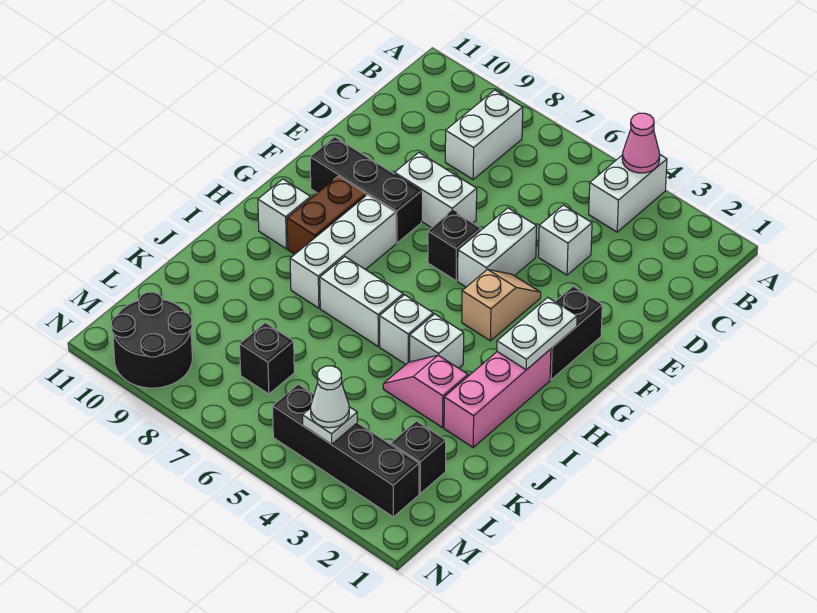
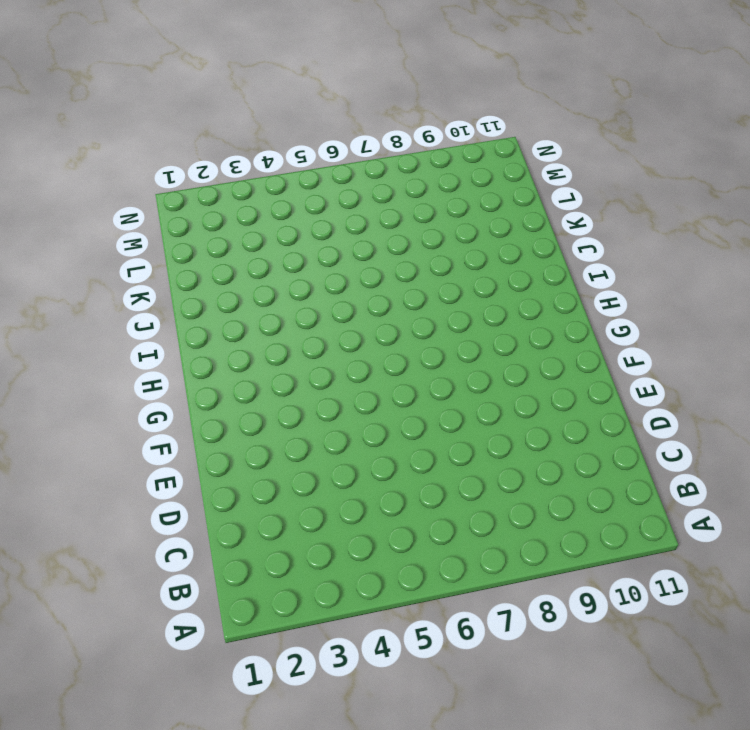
none -> white brick A4:B4 level 1
none -> white brick B8:C8 level 1
none -> white brick D4 level 1

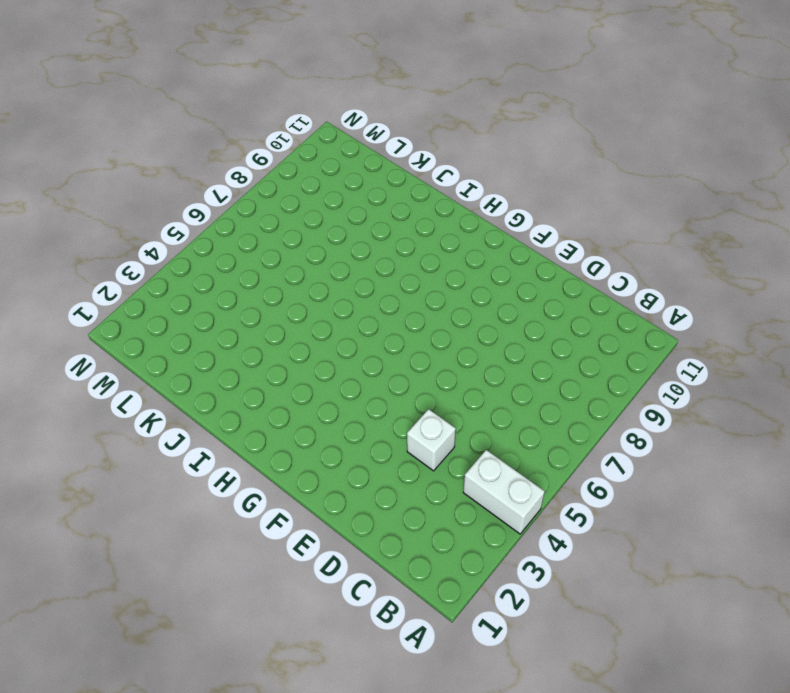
none -> white brick B8:C8 level 1
none -> white brick E5:F5 level 1
none -> white brick E7:E8 level 1

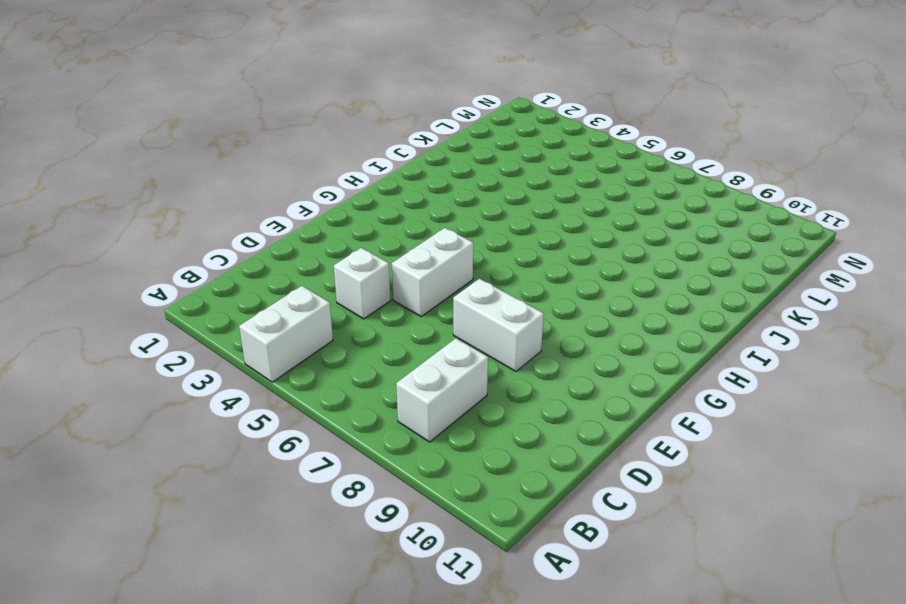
none -> black brick F2:G2 level 1
none -> tan slope F4:G4 level 1 top G
none -> black brick F6 level 1

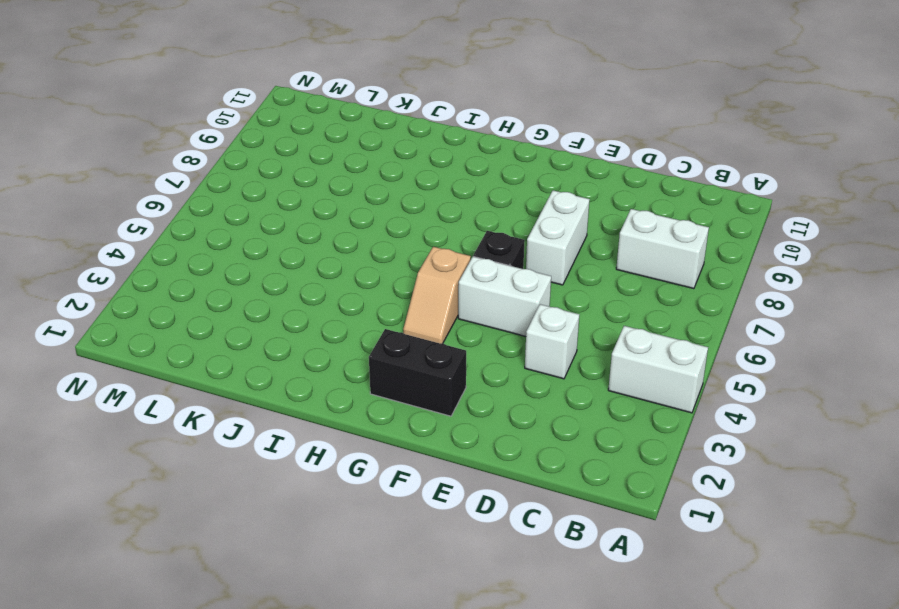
tan slope G4:G5 level 1 top 5 -> tan slope F4:G4 level 1 top G
none -> black brick F8:F10 level 1
none -> white brick G8:I8 level 1
none -> brown brick G9:H9 level 1

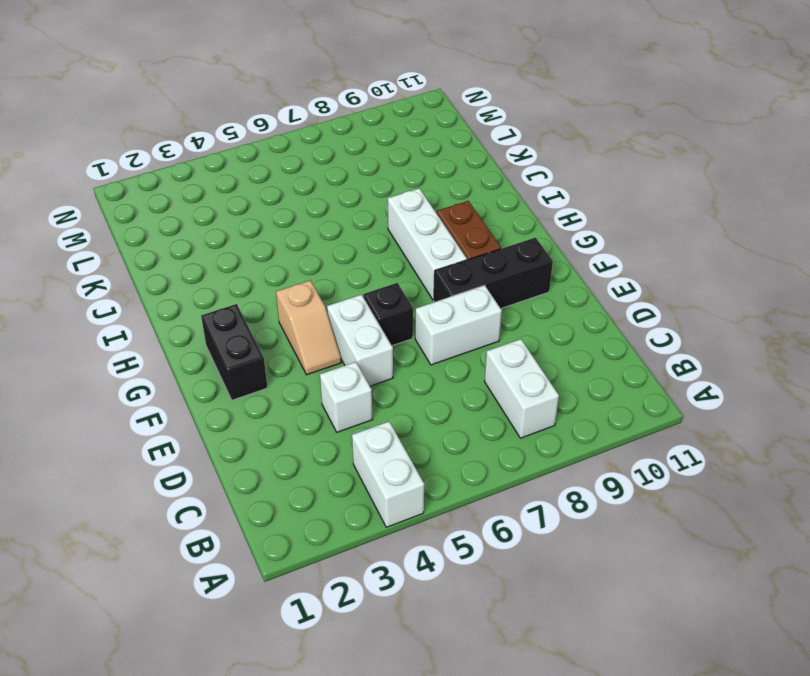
none -> pink brick H2:J2 level 1
none -> white brick H10 level 1
none -> white brick I4 level 1

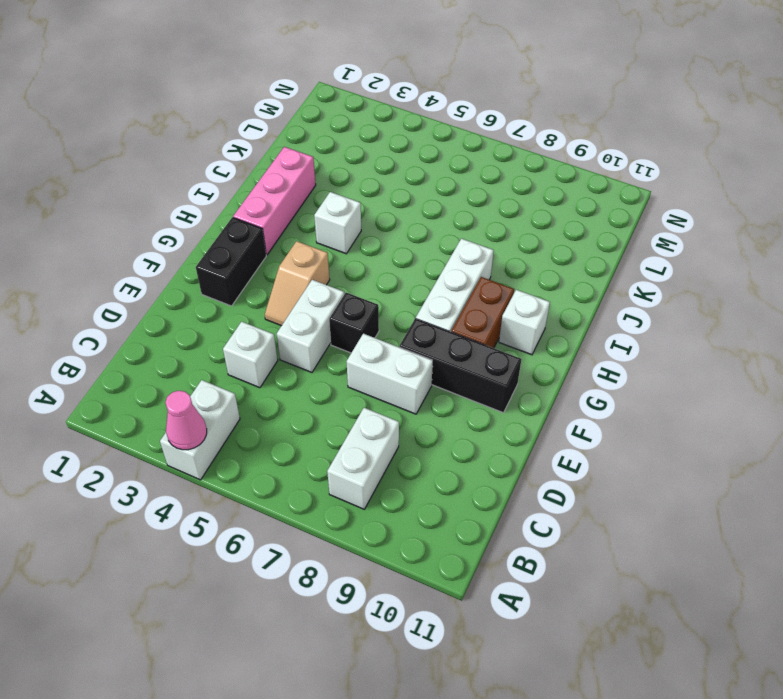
none -> white brick I5 level 1
none -> white brick I6:I7 level 1
none -> pink slope J3:J4 level 1 top 3

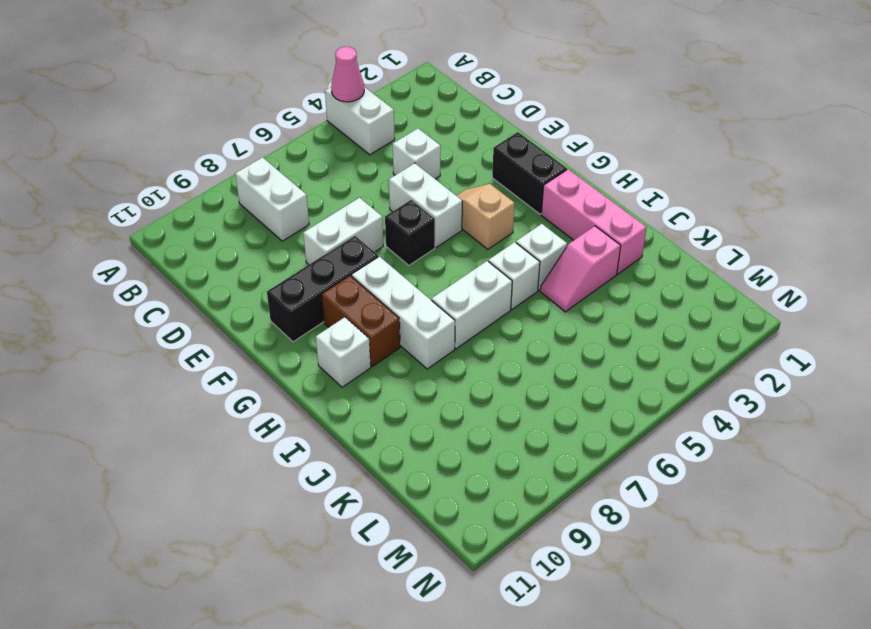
none -> black brick L2 level 1
none -> black brick L7 level 1
none -> black brick M2:M5 level 1

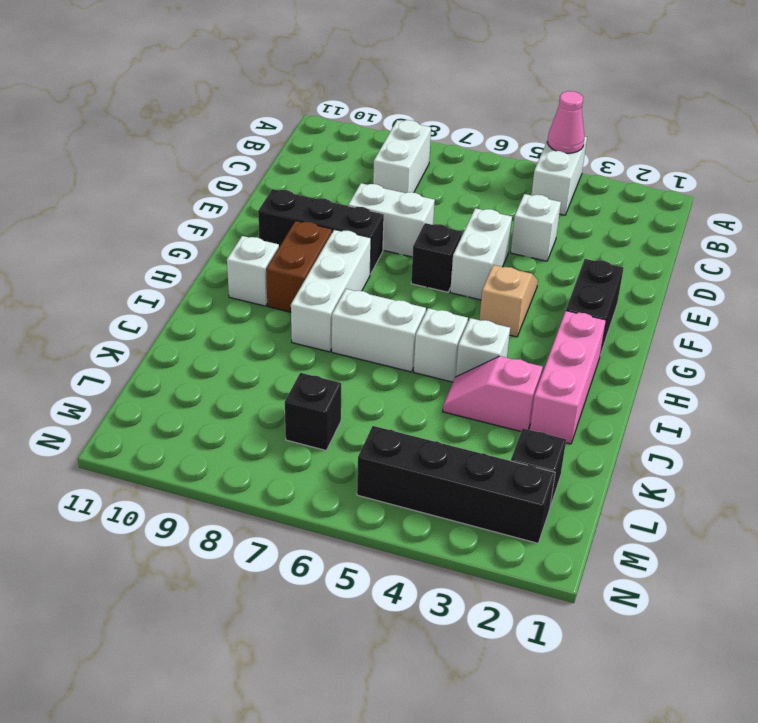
none -> black round brick M9:N10 level 1
none -> white plate G2:H2 level 2
none -> white plate M4 level 2

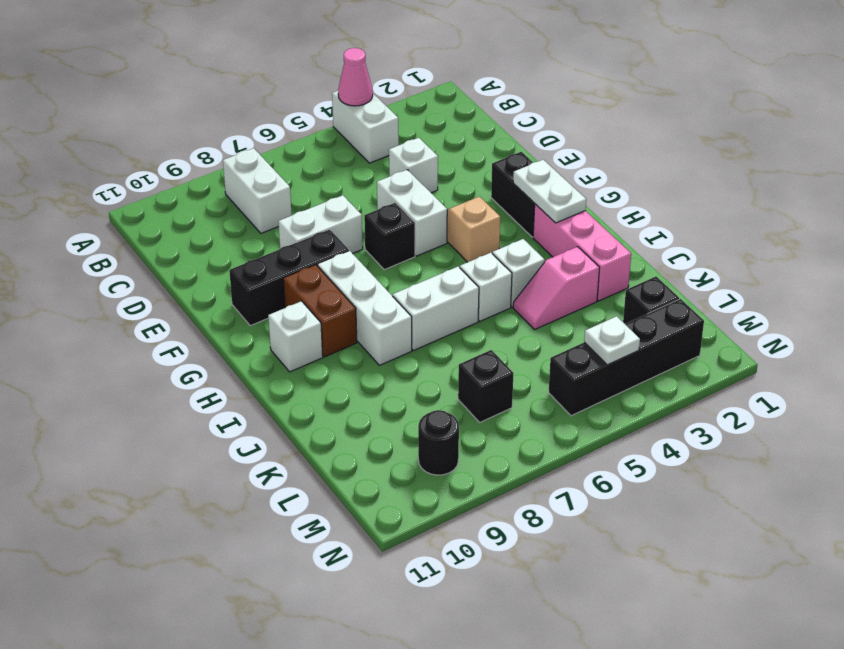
black round brick M9 level 1 -> black round brick M9:N10 level 1
none -> white cone M4 level 3

